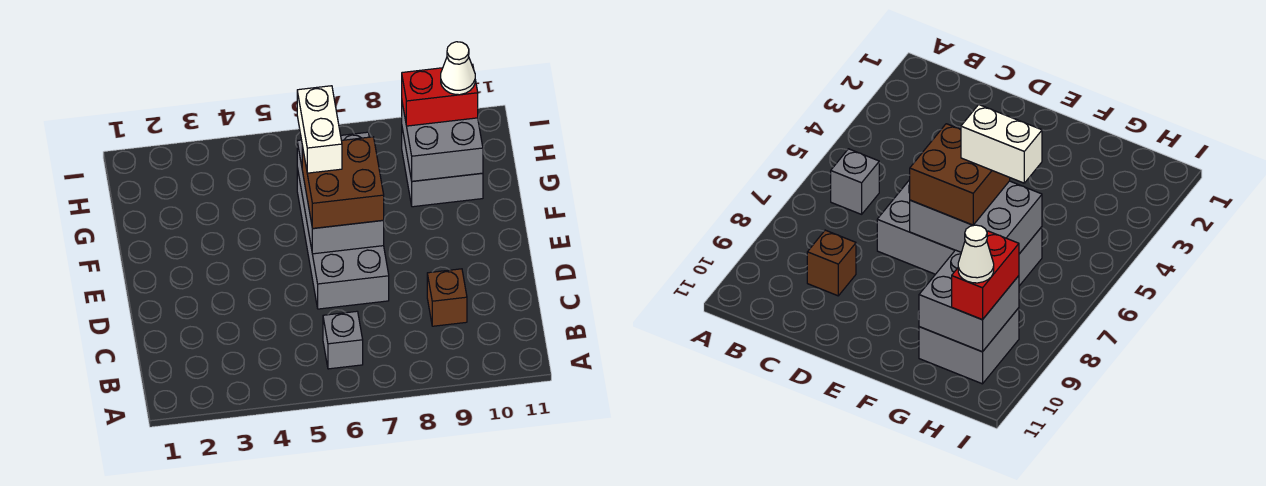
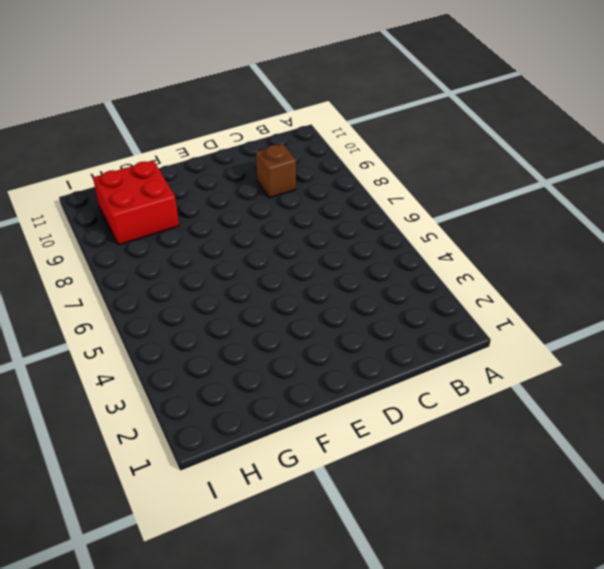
red brick G9:H10 level 1 -> grey brick G9:H10 level 1
none -> grey brick B6 level 1
none -> grey brick D6:G7 level 1

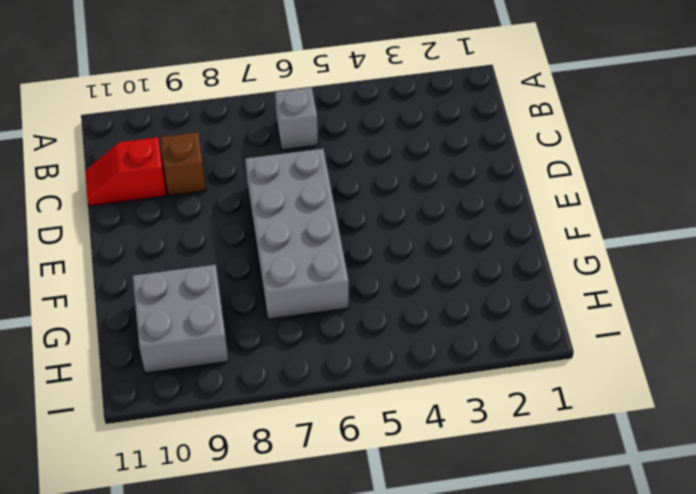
red slope C10:C11 level 1 top 10 -> none
none -> grey brick E6:G7 level 2
none -> grey brick G9:H10 level 2

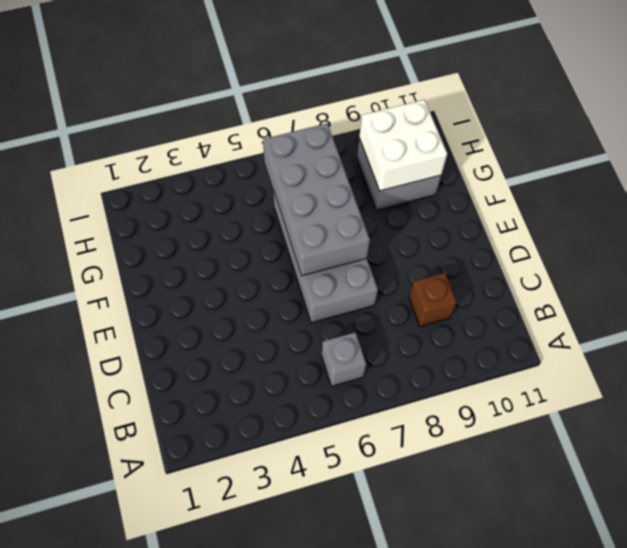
grey brick E6:H7 level 2 -> grey brick E6:G7 level 2
white brick G9:H10 level 2 -> grey brick G9:H10 level 2
none -> brown brick E6:F7 level 3
none -> red brick H9:H10 level 3

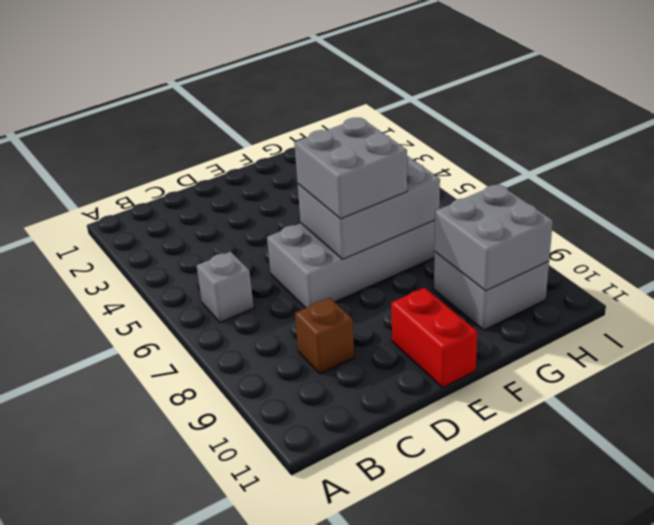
grey brick E6:F7 level 3 -> brown brick E6:F7 level 3
red brick E10:E11 level 1 -> red brick H9:H10 level 3
none -> white brick F6:G6 level 4
none -> white cone H10 level 4

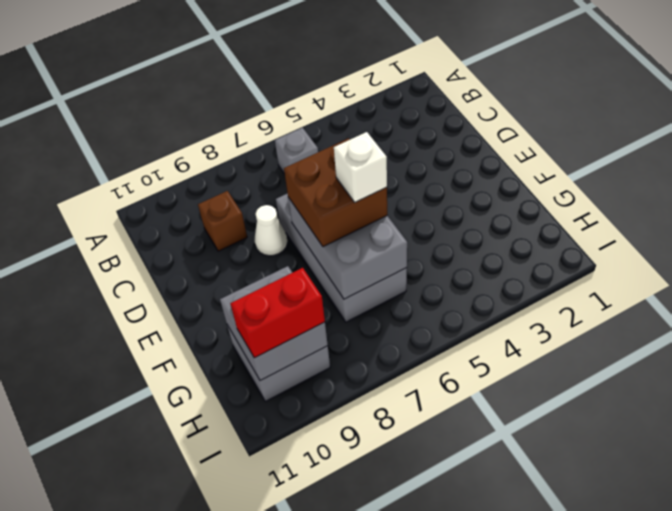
white cone D8 level 1 -> white cone H10 level 4
white brick F6 level 4 -> white brick F6:G6 level 4

